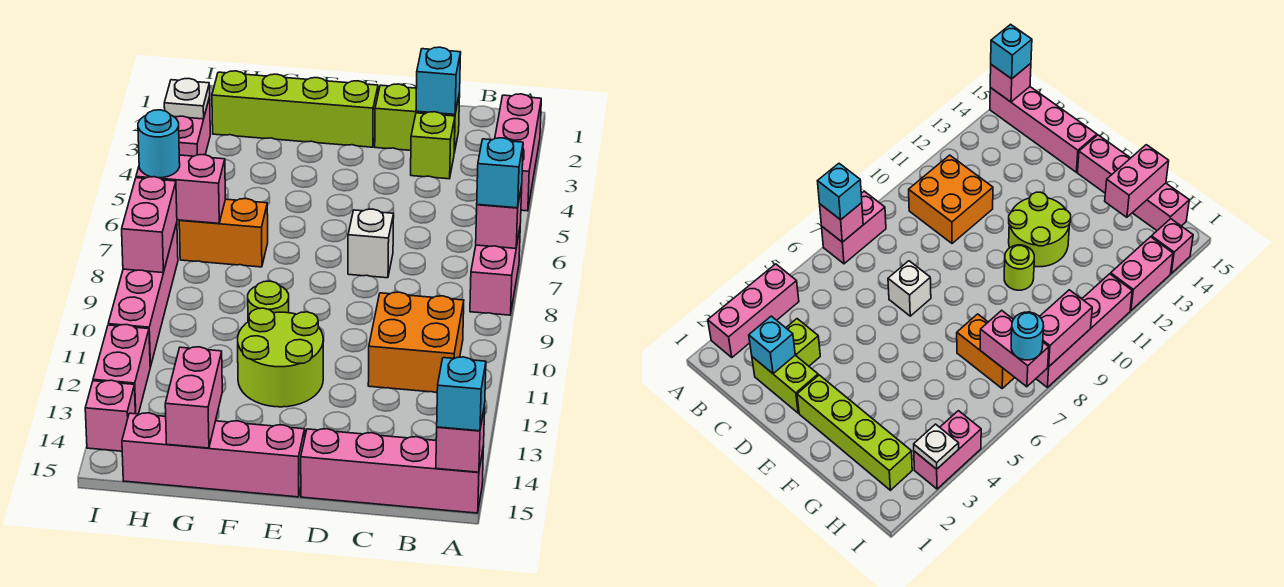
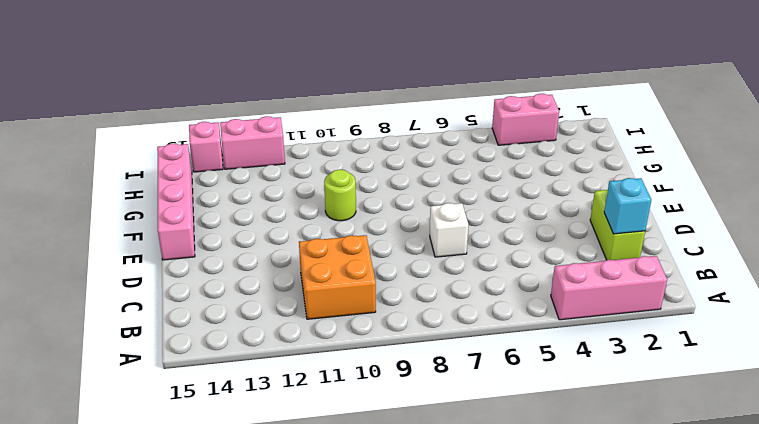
none -> pink brick A7:A8 level 1
none -> pink brick A15:D15 level 1
none -> lime brick C3 level 1

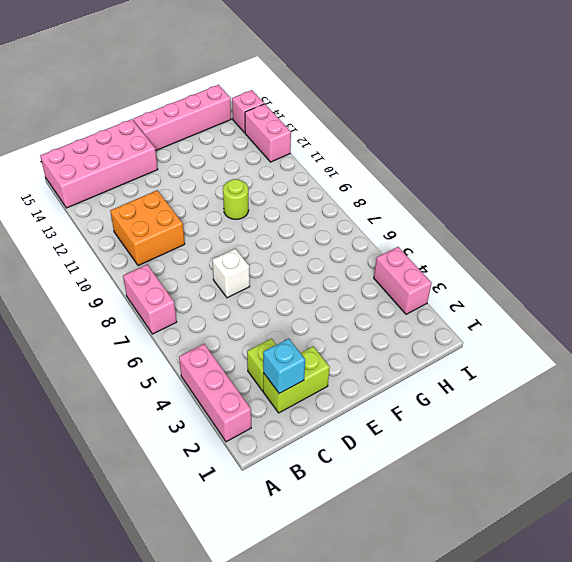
pink brick A14:D15 level 1 -> pink brick A15:D15 level 1
none -> lime brick E2:H2 level 1
none -> lime round brick E11:F12 level 1
none -> orange brick G7:H7 level 1

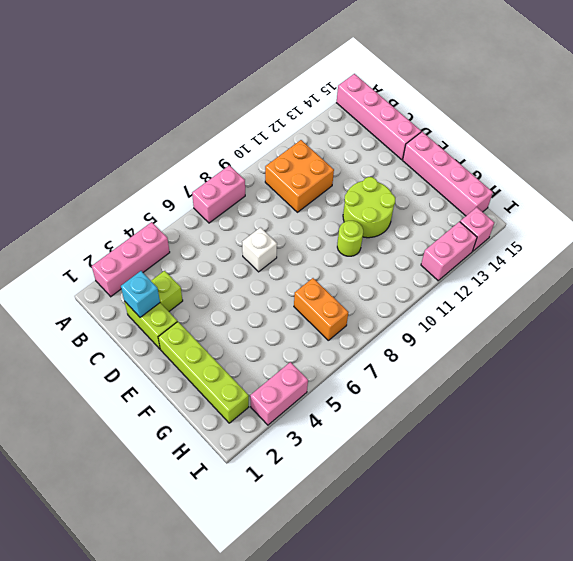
none -> pink brick I8:I11 level 1
none -> pink brick A7 level 2
none -> pink brick A15 level 2

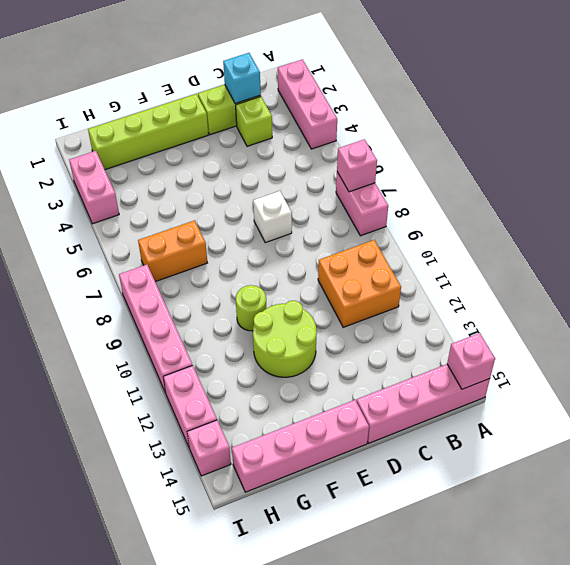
none -> pink brick G14:G15 level 2
none -> pink brick H7:I7 level 2
none -> white plate I3 level 2

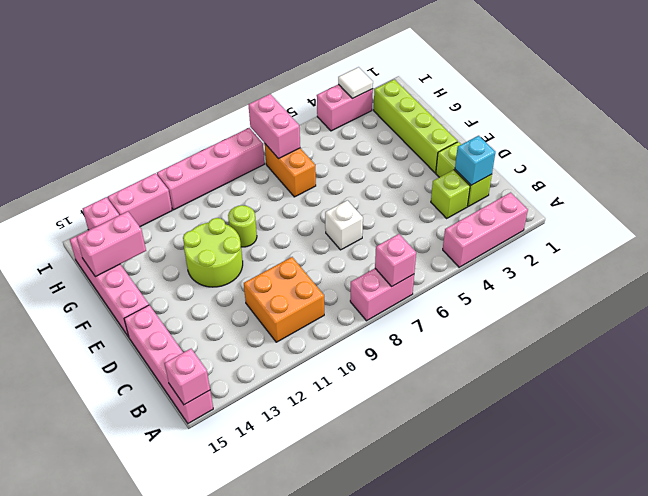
white tile I3 level 2 -> white plate I3 level 2
none -> pink brick I8:I9 level 2
none -> cyan brick A7 level 3
none -> cyan brick A15 level 3

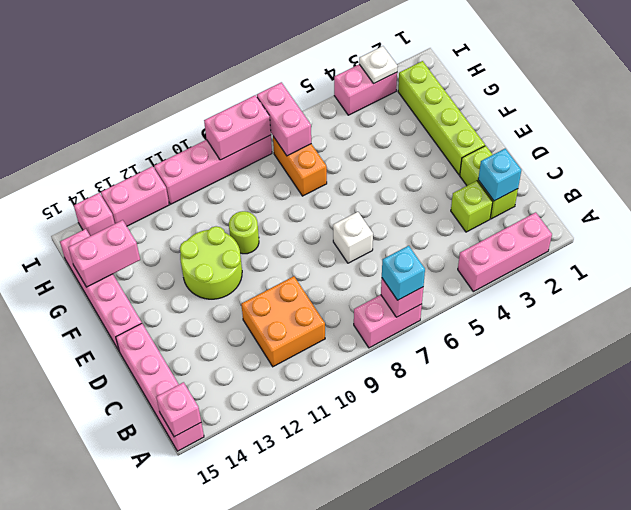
none -> cyan brick A15 level 3
none -> cyan round brick I7 level 3

